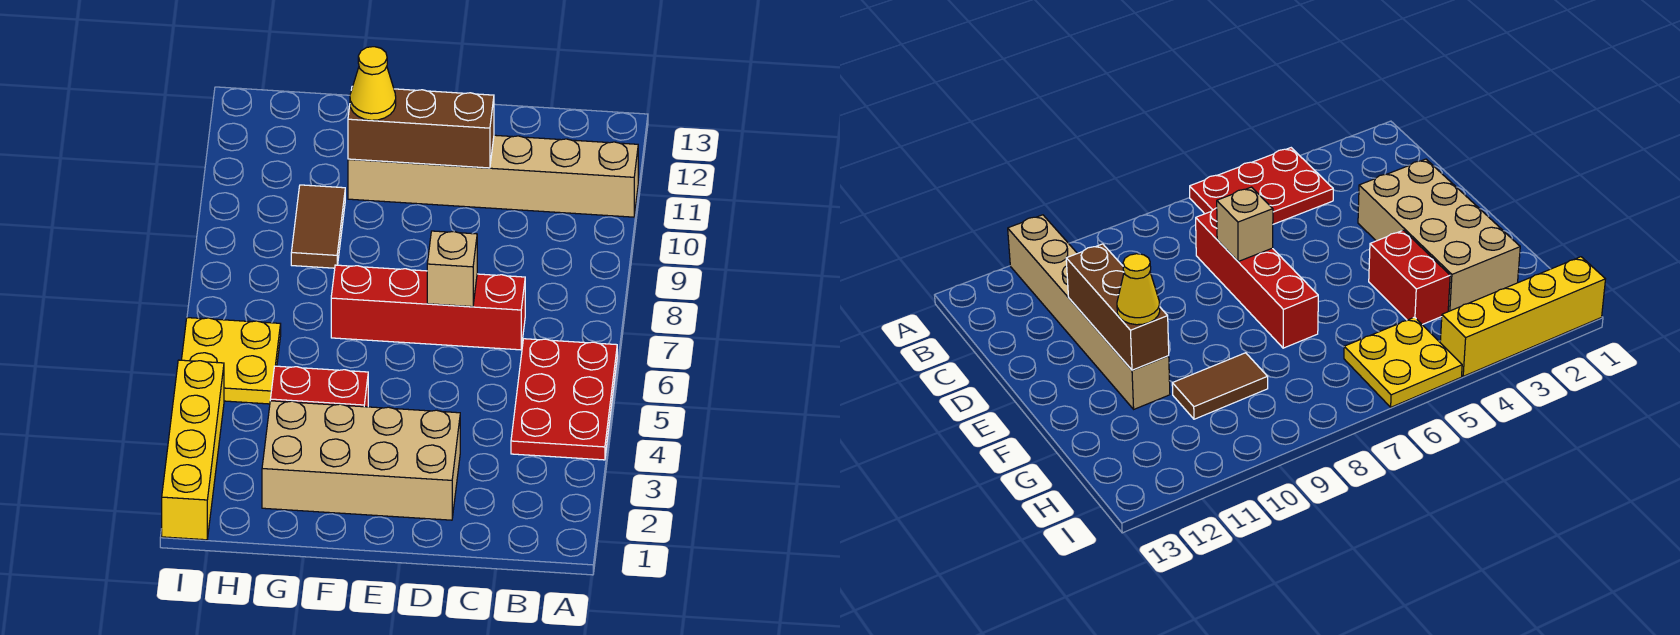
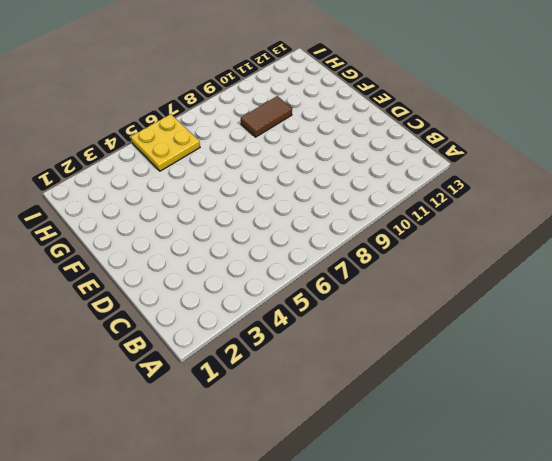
none -> red plate A4:B6 level 1
none -> tan brick A11:F11 level 1

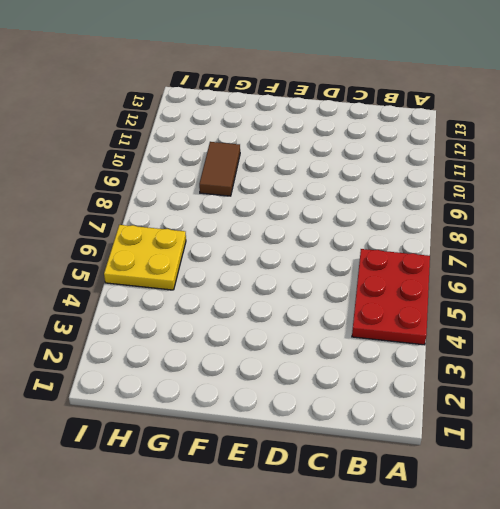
none -> tan brick A11:F11 level 1
none -> red brick C7:F7 level 1

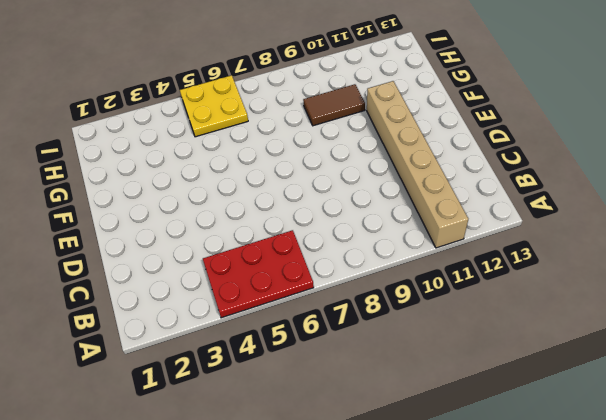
none -> red brick C7:F7 level 1
none -> tan brick D2:G3 level 1

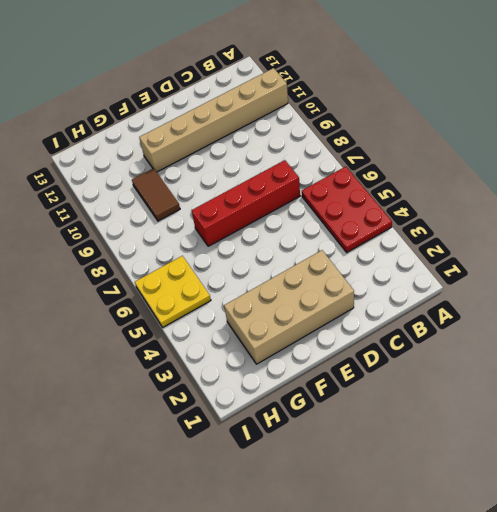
none -> red brick F4:G4 level 1
none -> yellow brick I1:I4 level 1

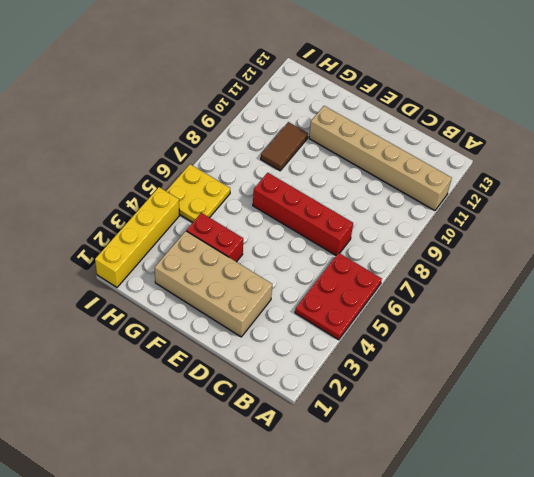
none -> tan brick D7 level 2
none -> brown brick D11:F11 level 2

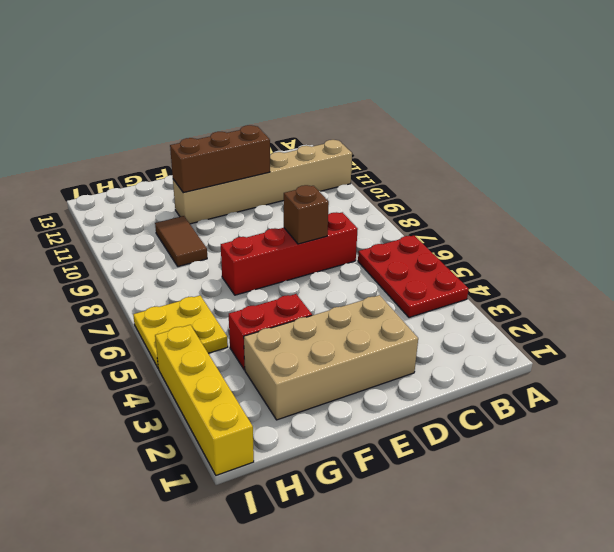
brown brick D7 level 2 -> tan brick D7 level 2
none -> yellow cone F11 level 3

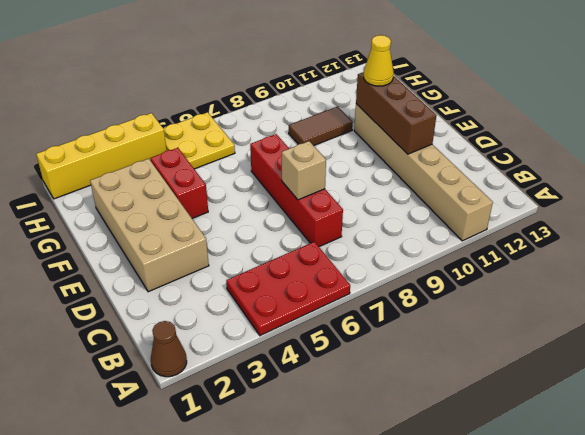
brown cone A1 level 1 -> none

